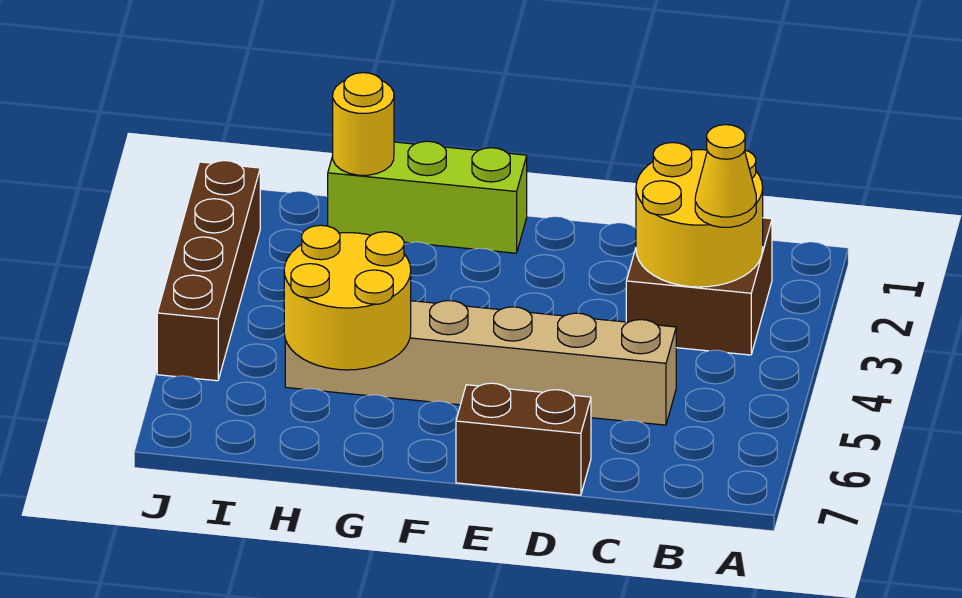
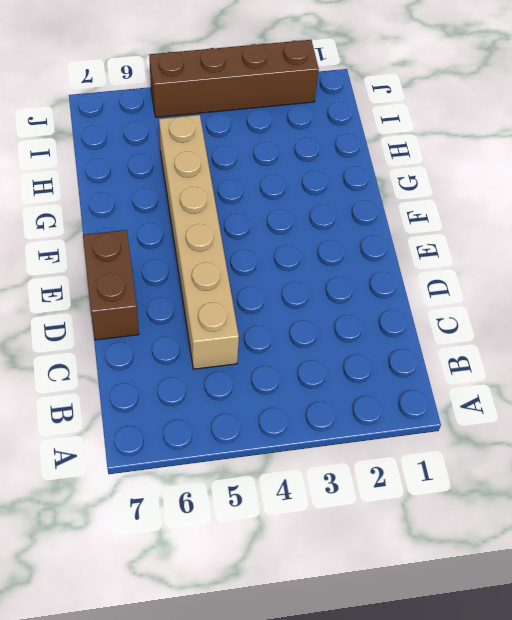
none -> brown brick B2:C3 level 1
none -> lime brick F1:H1 level 1

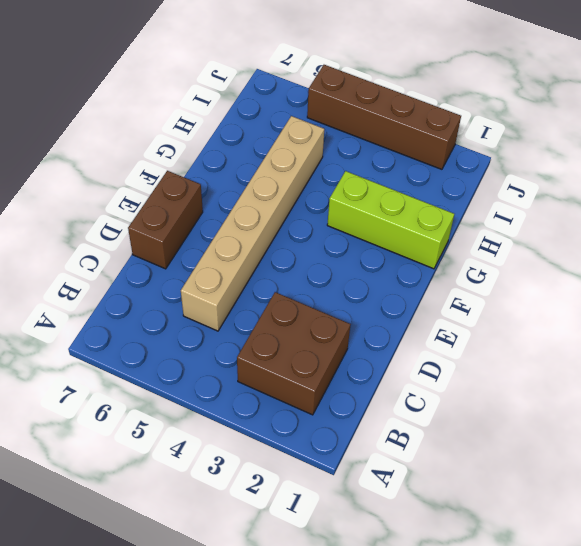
lime brick G1:G3 level 1 -> lime brick F1:H1 level 1
none -> yellow round brick B2:C3 level 2
none -> yellow round brick G5:H6 level 2

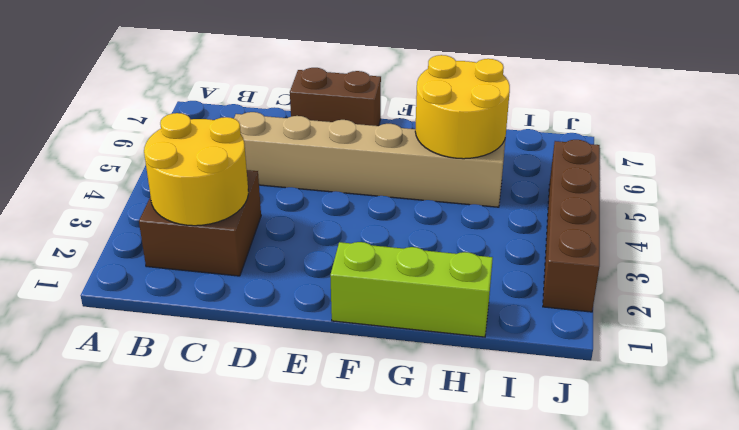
none -> yellow round brick H1 level 2
none -> yellow cone B3 level 3

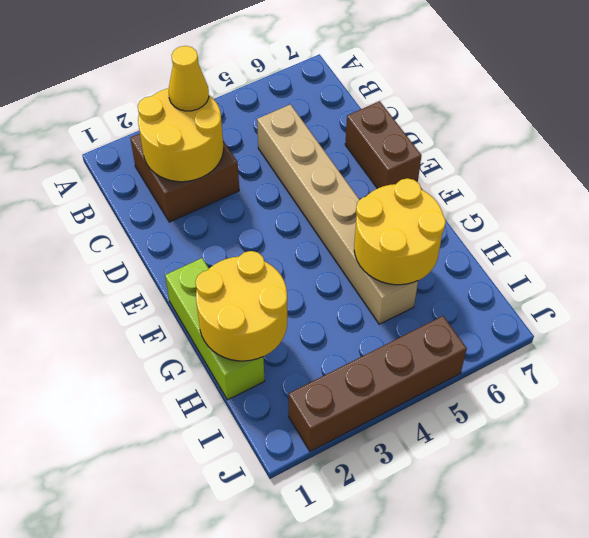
yellow round brick G1:H2 level 2 -> yellow round brick H1 level 2

